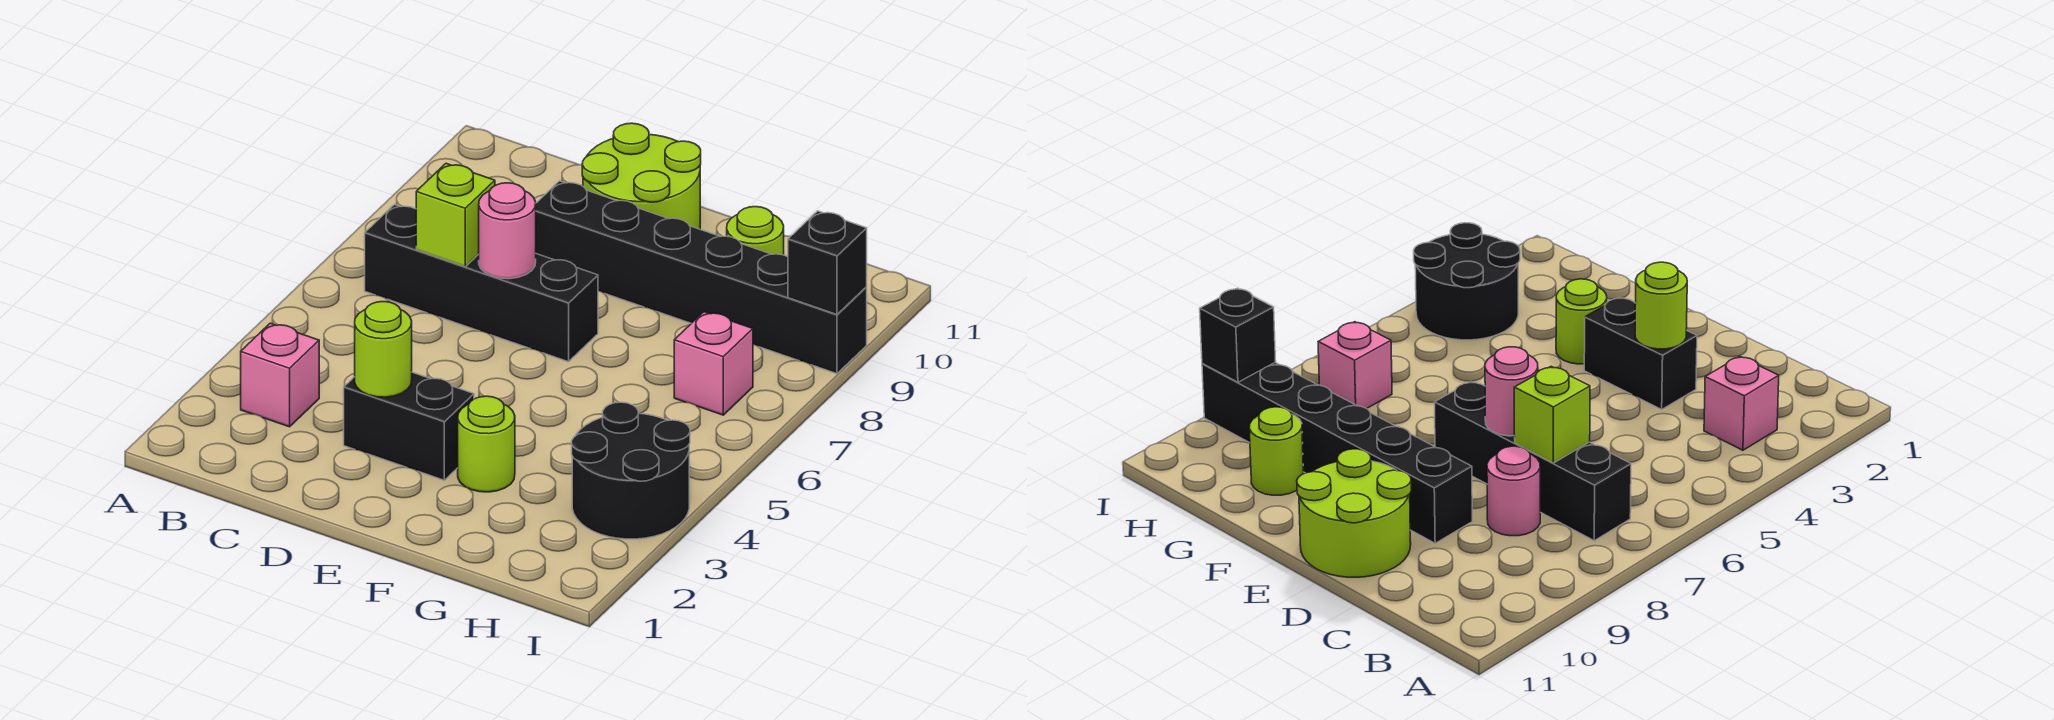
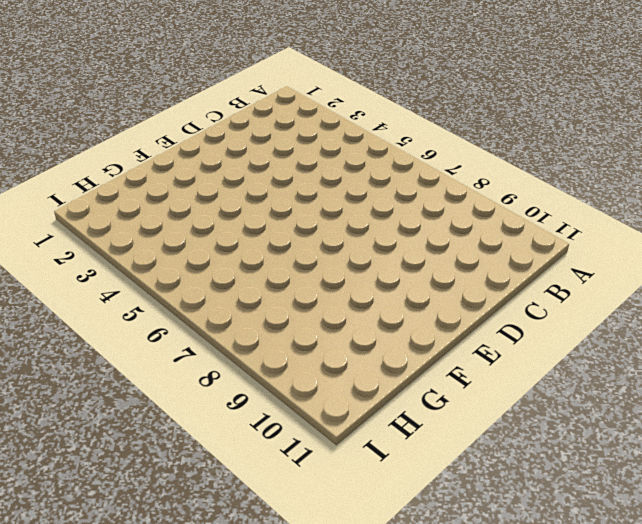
none -> pink brick B3 level 1
none -> black brick B7:E7 level 1
none -> pink round brick C8 level 1

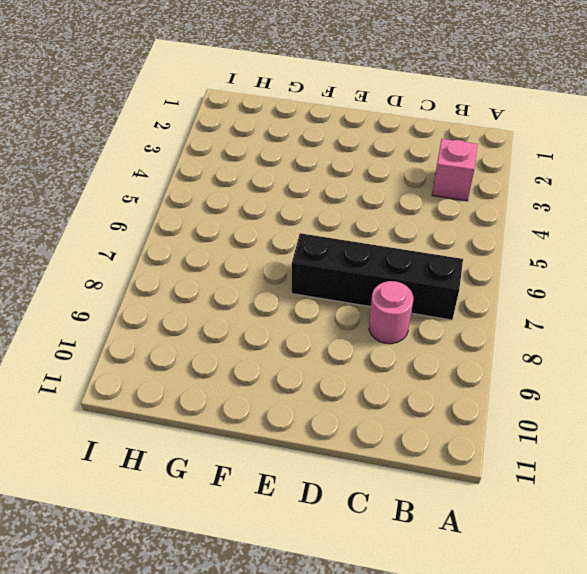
none -> black brick D3:E3 level 1
none -> black brick D9:I9 level 1
none -> lime round brick D10:E11 level 1

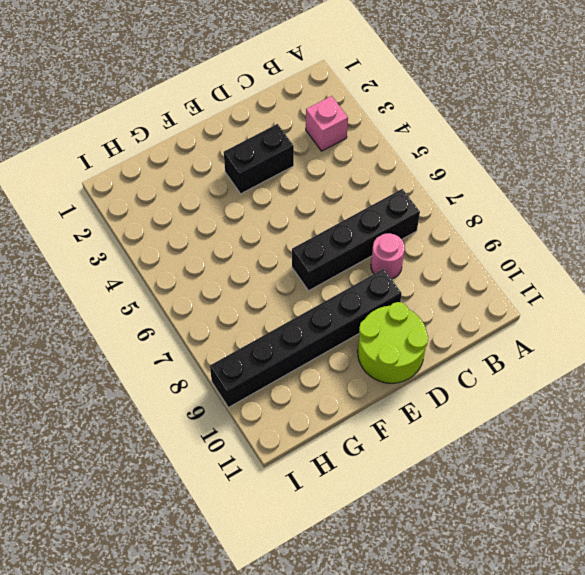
none -> lime round brick F3 level 1
none -> lime round brick G10 level 1
none -> black round brick H3:I4 level 1

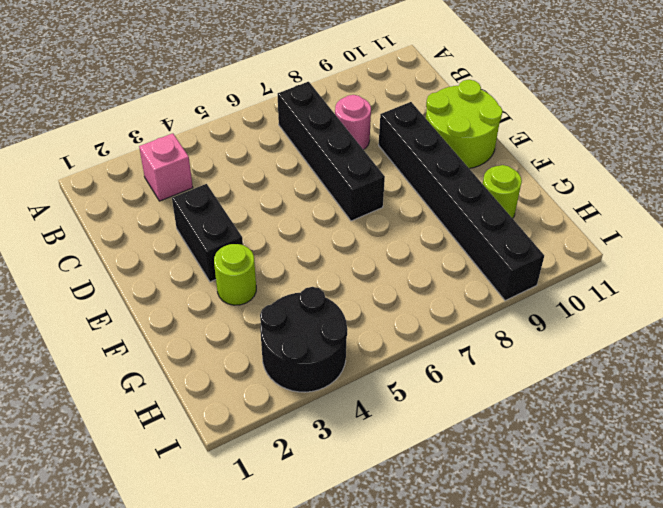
none -> pink brick H7 level 1
none -> lime brick C7 level 2
none -> lime round brick D3 level 2

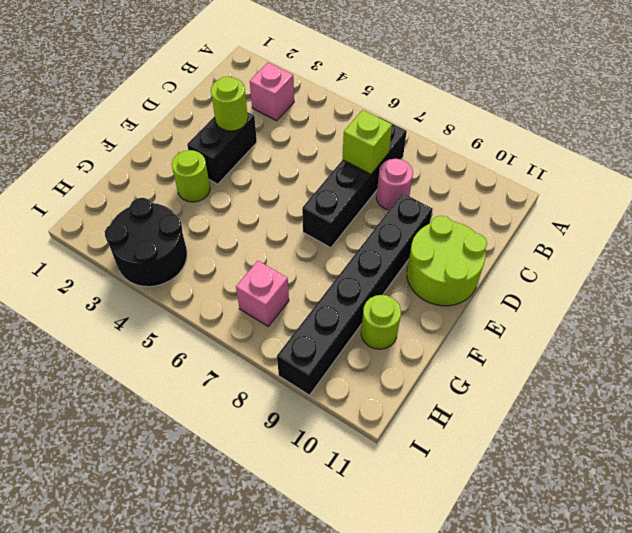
none -> pink round brick D7 level 2
none -> black brick I9 level 2

